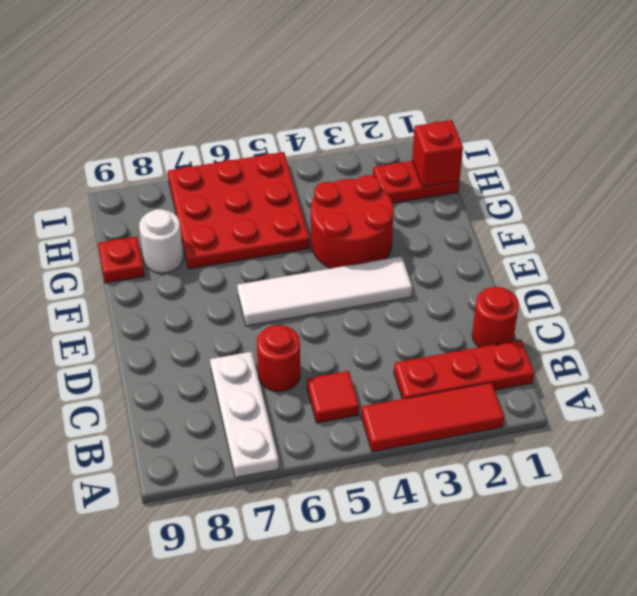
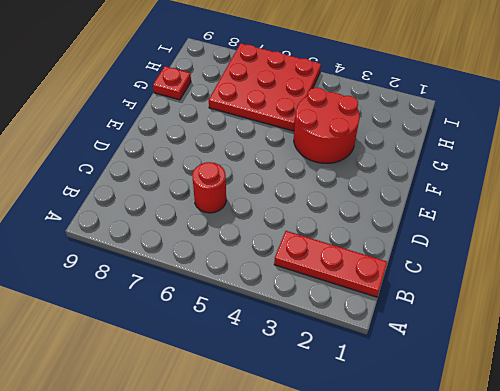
none -> red tile A2:A4 level 1
none -> white plate A7:C7 level 1
none -> red tile B5 level 1

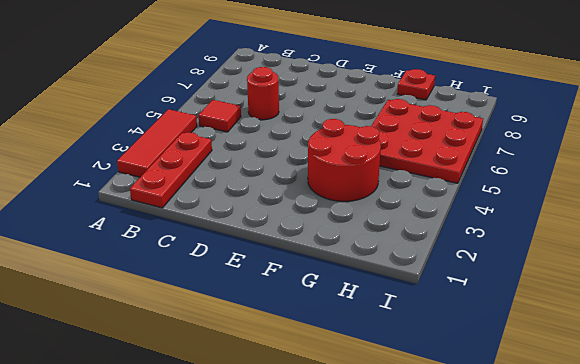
none -> white plate A7:C7 level 1
none -> red round brick C1 level 1
none -> white tile E3:E6 level 1

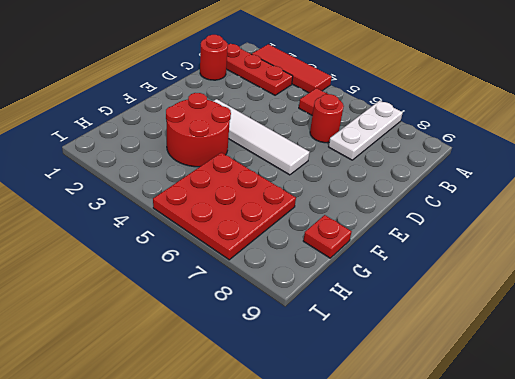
none -> white round brick G8 level 1
none -> red plate H1:H2 level 1
none -> red brick H1 level 2

